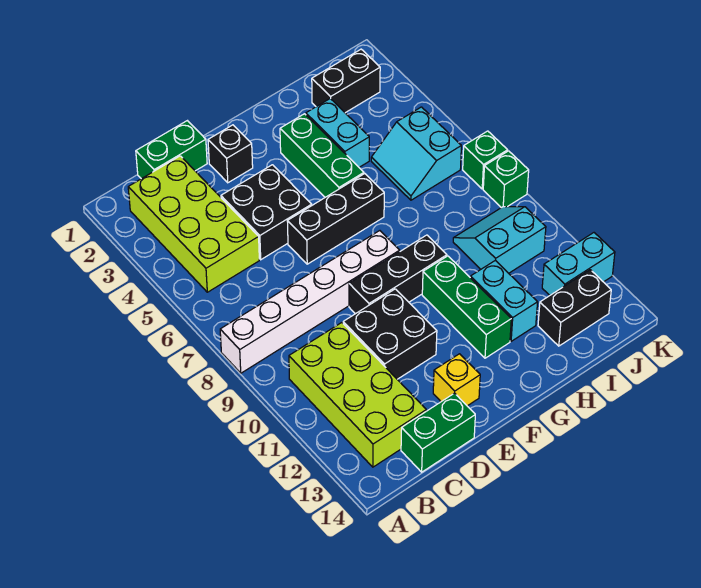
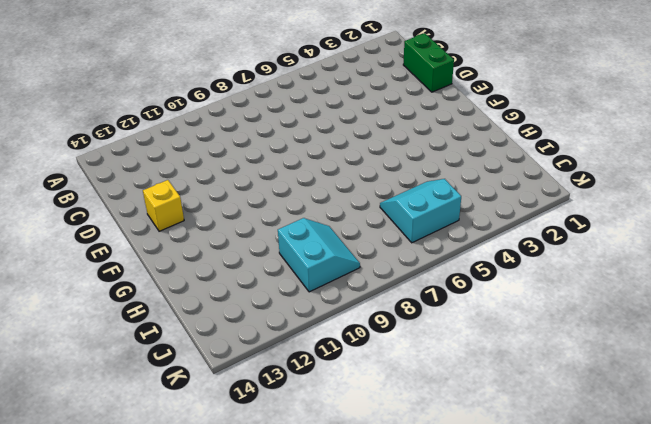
none -> white brick A8:F8 level 1
none -> lime brick B2:C5 level 1
none -> lime brick B10:C13 level 1

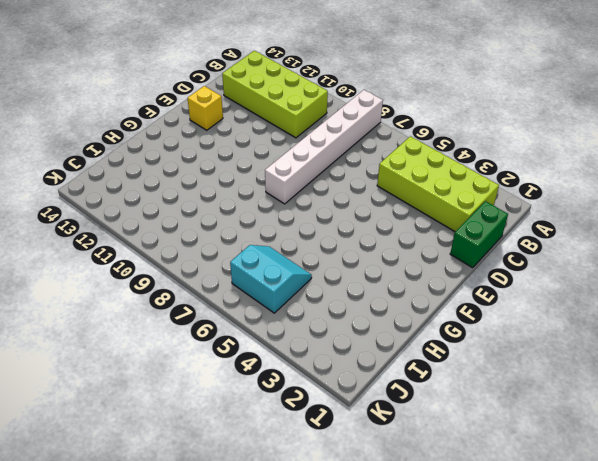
none -> green brick C14:D14 level 1
none -> black brick D4:E5 level 1
none -> black brick D10:E11 level 1

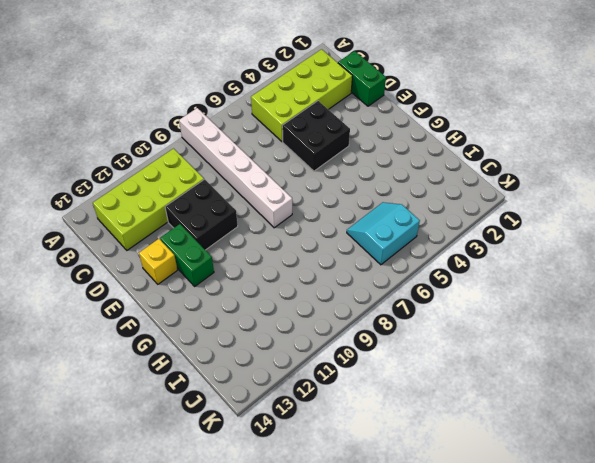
green brick E12:F12 level 1 -> green brick C14:D14 level 1
none -> black brick E2 level 1
none -> black brick E6:G6 level 1
none -> black brick E9:G9 level 1

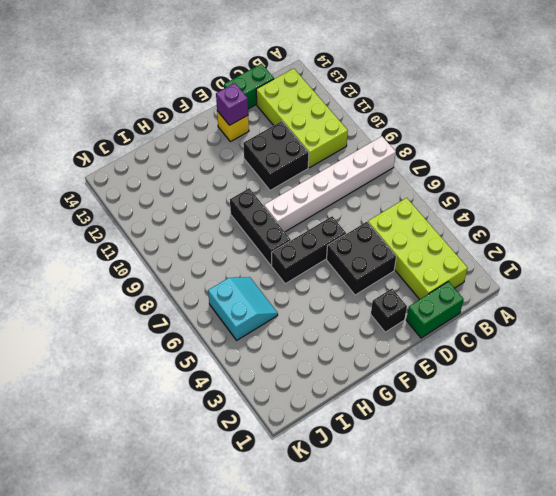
purple brick E13 level 2 -> none
black brick G7:G9 level 1 -> black brick E9:G9 level 1
none -> green brick G3:G5 level 1
none -> green brick G10:G12 level 1
none -> cyan brick H3:H4 level 1

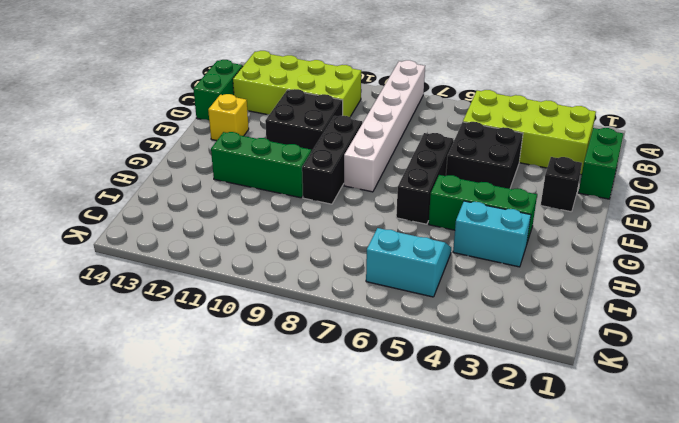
none -> cyan brick H11:H12 level 1
none -> black brick I2:J2 level 1
none -> cyan slope I9:J10 level 1 top 10

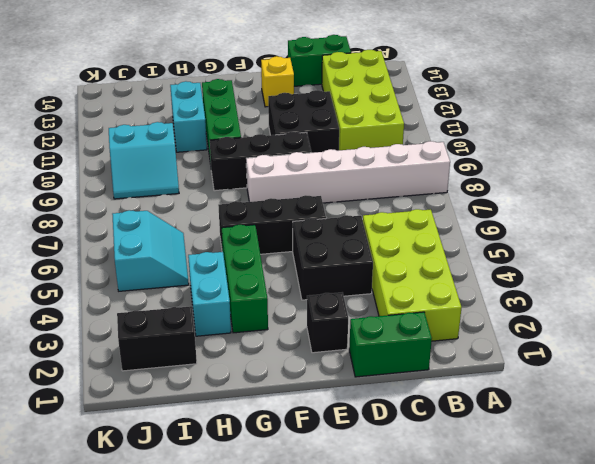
none -> black brick I13:J13 level 1
none -> cyan brick J12:K12 level 1
none -> green brick K7 level 1

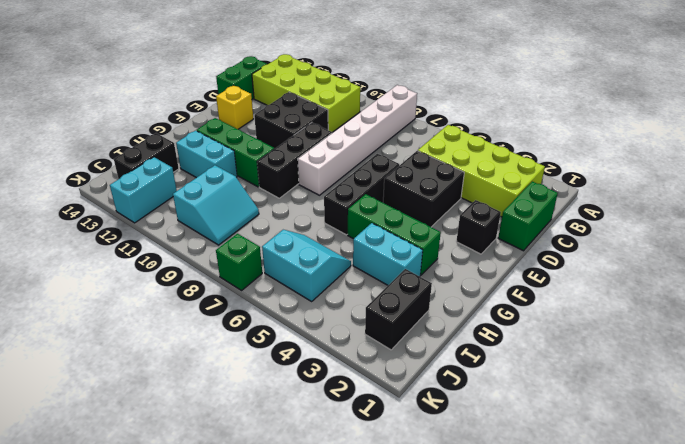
none -> green brick K8 level 1

